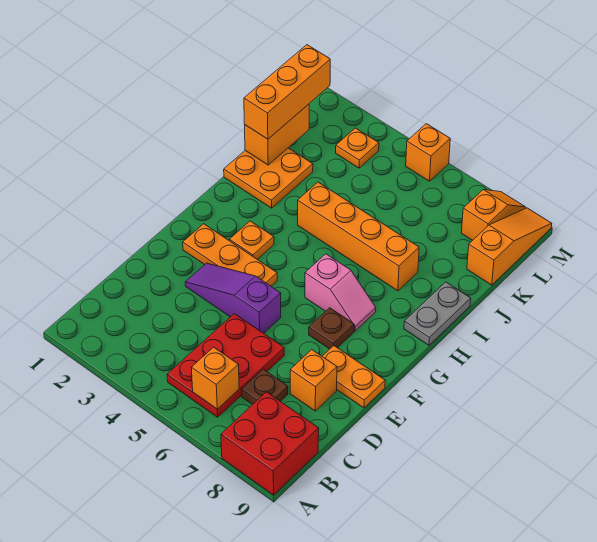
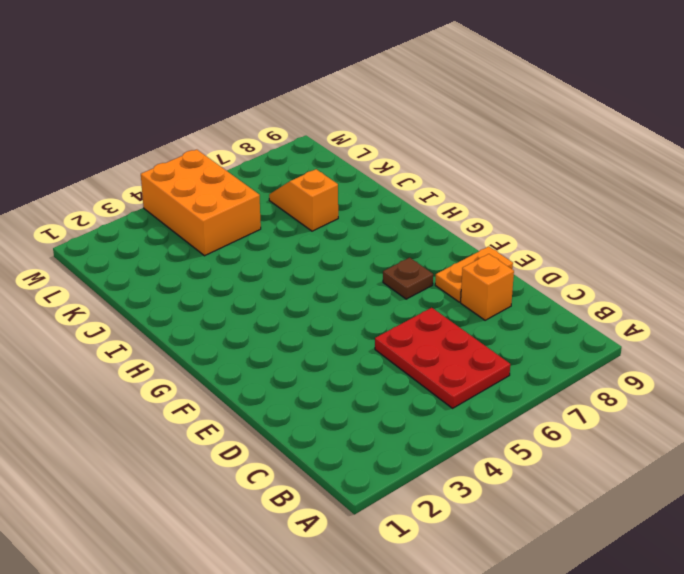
orange slope J7:K7 level 1 top J -> orange slope L8:M8 level 1 top L
orange brick K4:M5 level 1 -> orange brick M5 level 1
none -> red brick A8:B9 level 1
none -> brown plate C7 level 1
none -> purple slope E3:E5 level 1 top 5

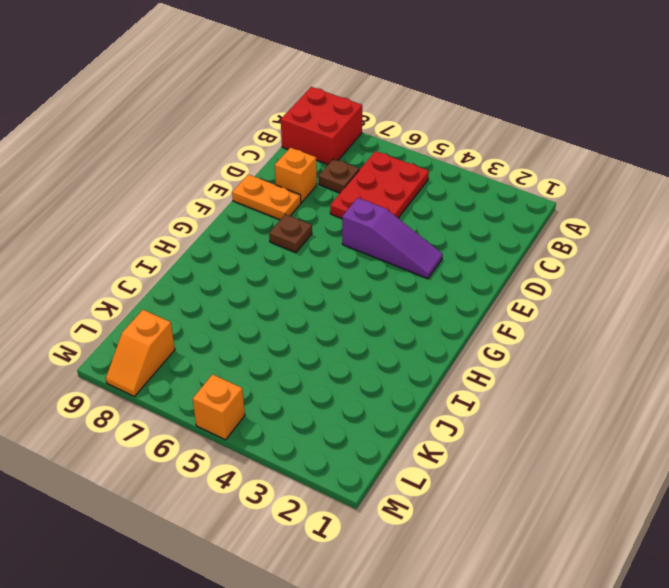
none -> orange plate F2:F4 level 1
none -> orange plate G3 level 1
none -> pink slope G6:G7 level 1 top 6

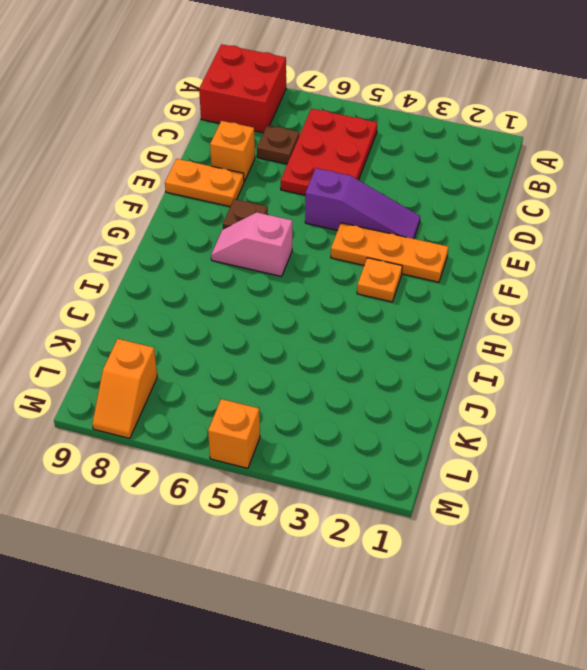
none -> grey plate H9:I9 level 1
none -> orange plate I1:J2 level 1
none -> orange brick I4:I7 level 1

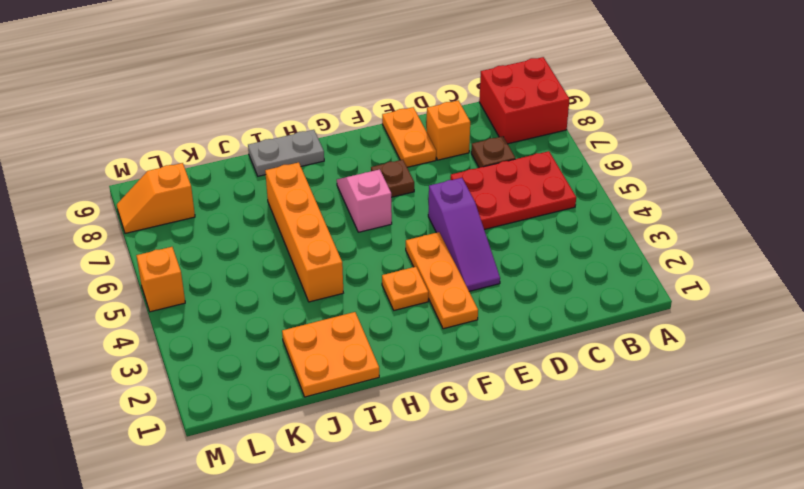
none -> orange slope K9:M9 level 1 top K
none -> orange plate L3 level 1
none -> orange brick B6 level 2

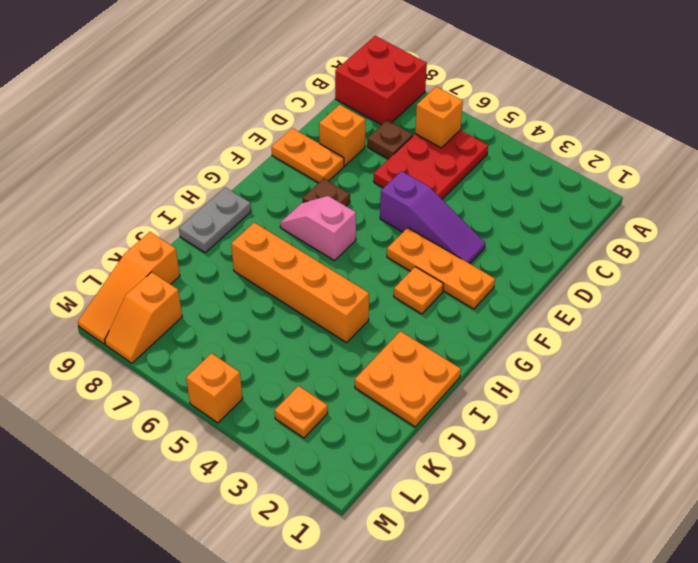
none -> orange brick J1:K1 level 2
none -> orange brick J1:L1 level 3

